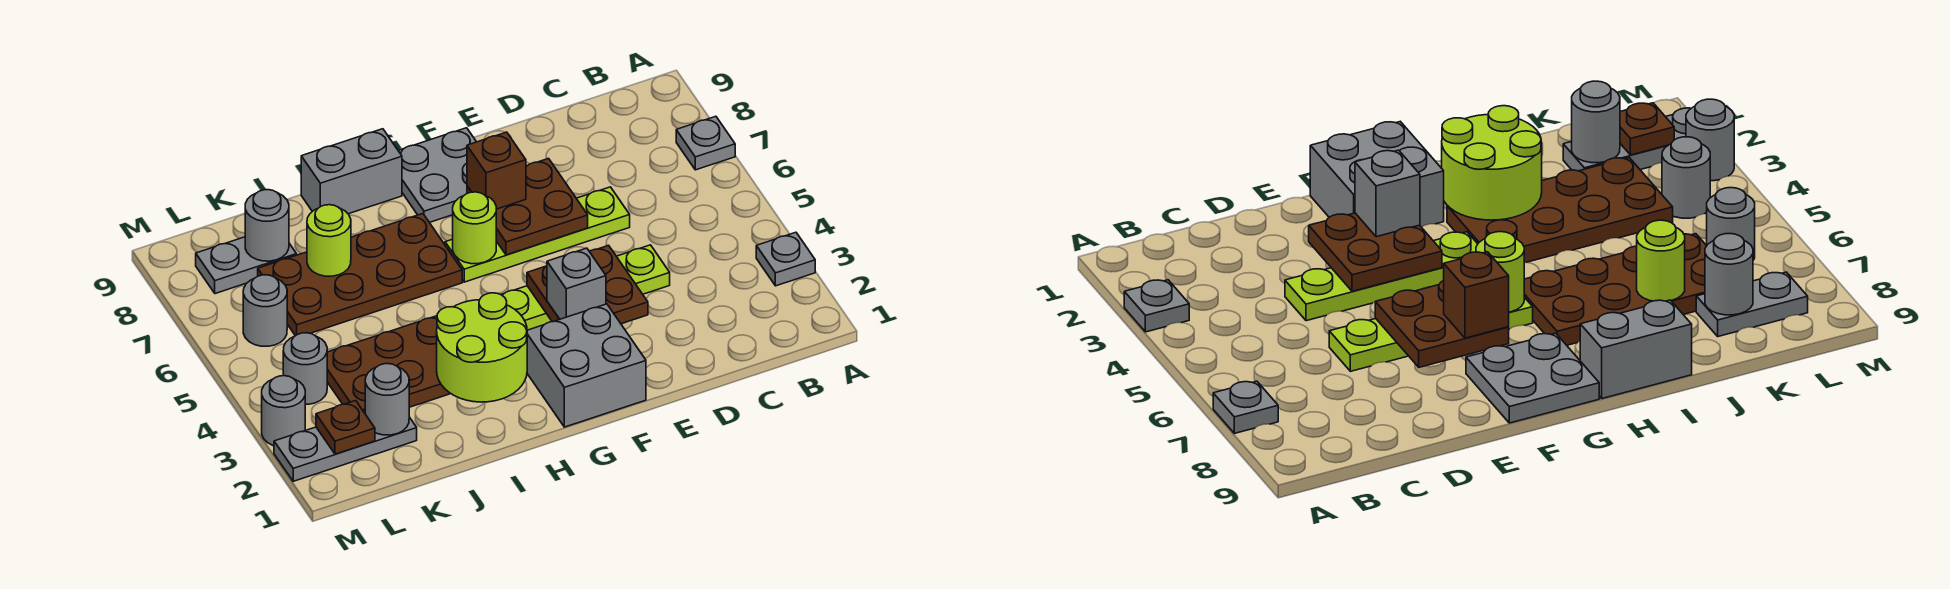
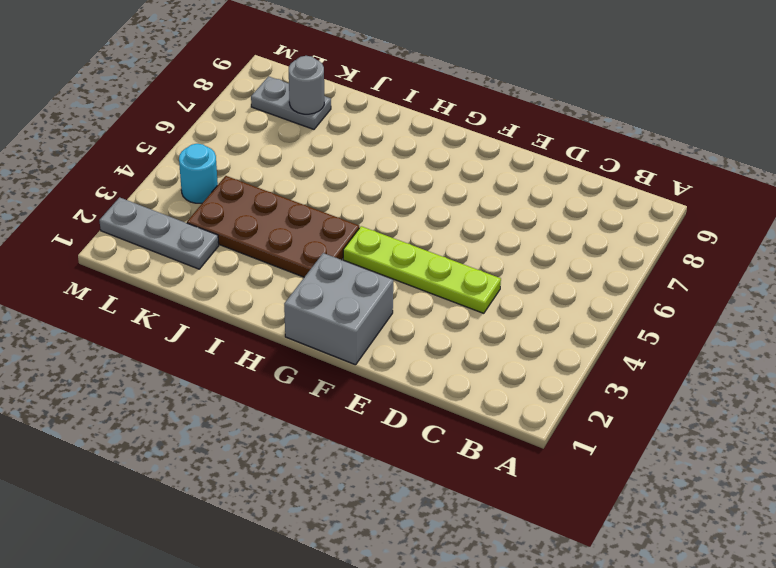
cyan round brick L4 level 1 -> grey round brick L4 level 1
none -> grey plate A3 level 1
none -> grey plate A7 level 1
none -> lime plate D6:G6 level 1

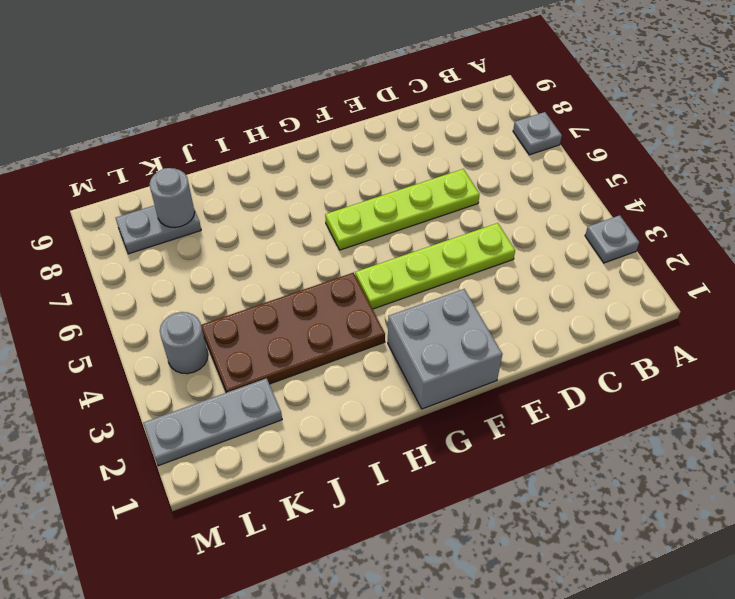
none -> grey plate F8:G9 level 1
none -> brown plate H6:K7 level 1
none -> grey brick H9:I9 level 1

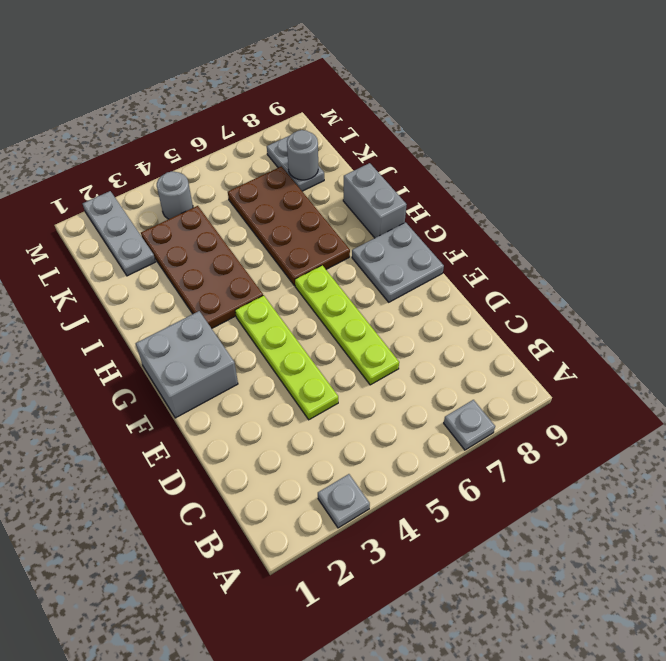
none -> grey round brick L6 level 1
none -> grey round brick M3 level 1
none -> brown plate E3:F4 level 2

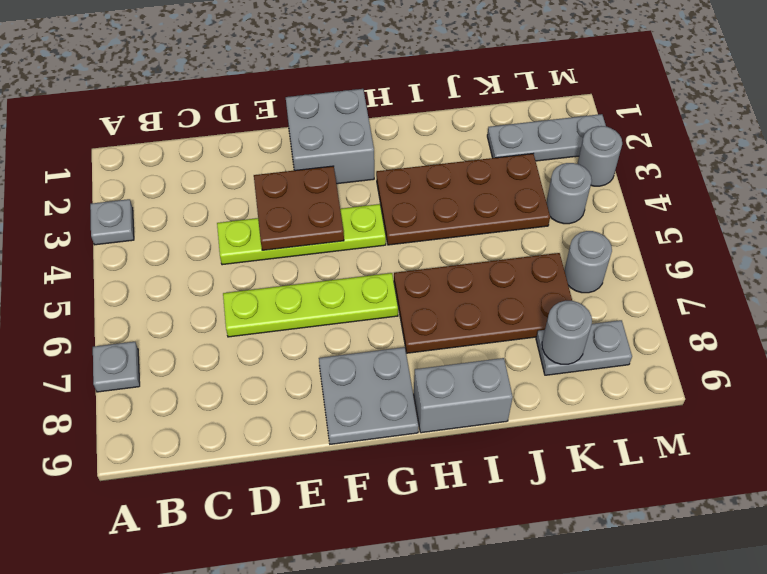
none -> brown plate E6:F7 level 2
none -> lime round brick G6 level 2
none -> lime round brick H2:I3 level 2

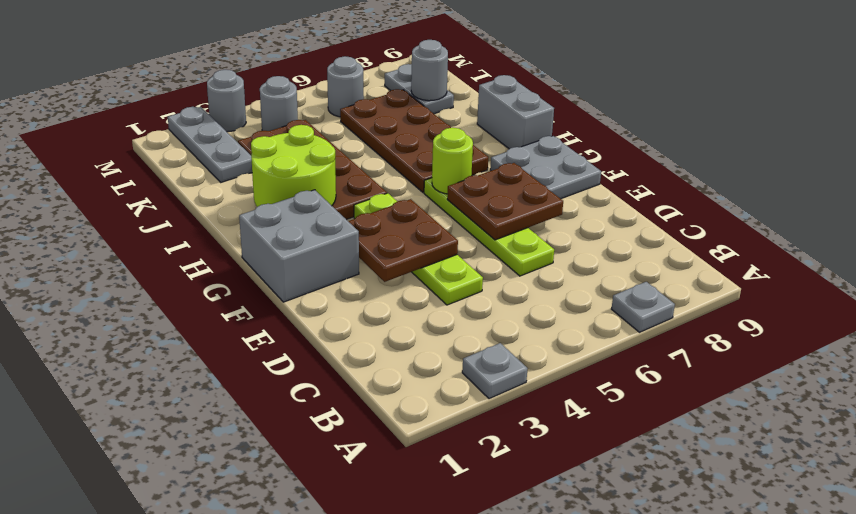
none -> lime round brick J7 level 2
none -> grey round brick K2 level 2
none -> brown plate L2 level 2

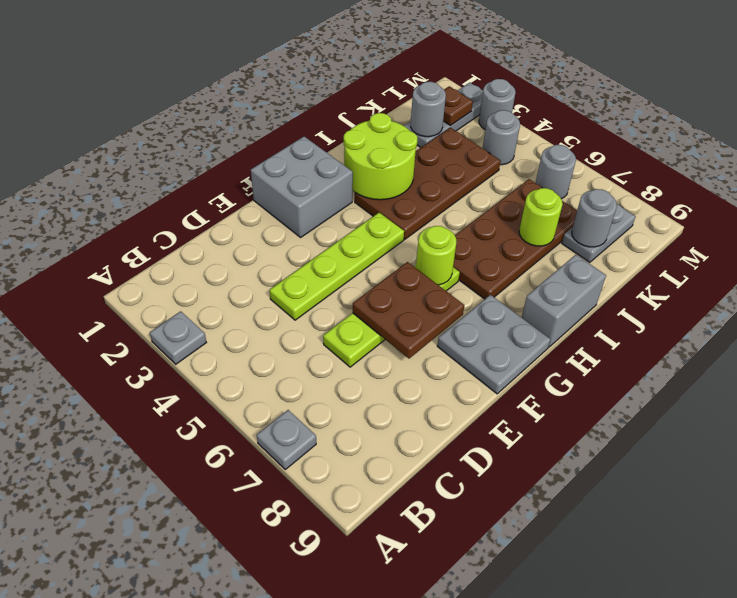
none -> brown plate E3:F4 level 2
none -> grey brick F3 level 3
none -> brown brick F7 level 3

